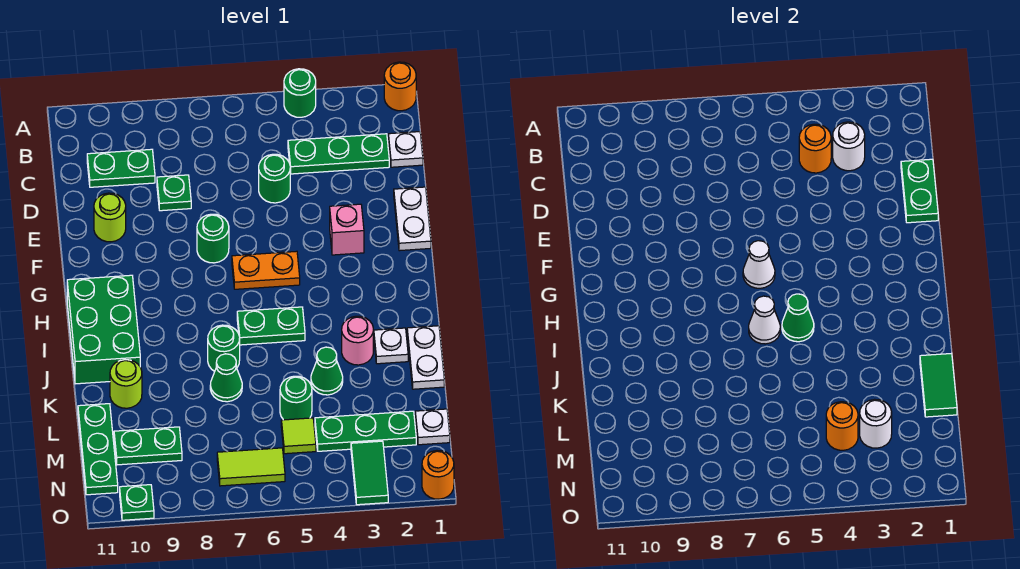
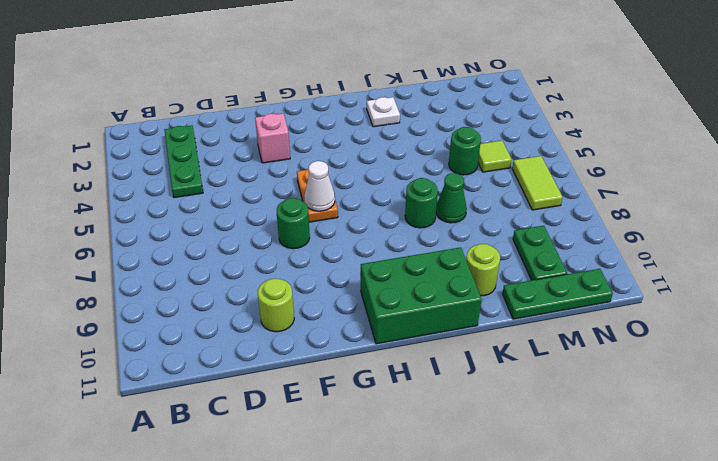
none -> orange round brick A1 level 1
none -> green round brick A4 level 1
none -> white plate C1 level 1
none -> green plate C9:C10 level 1

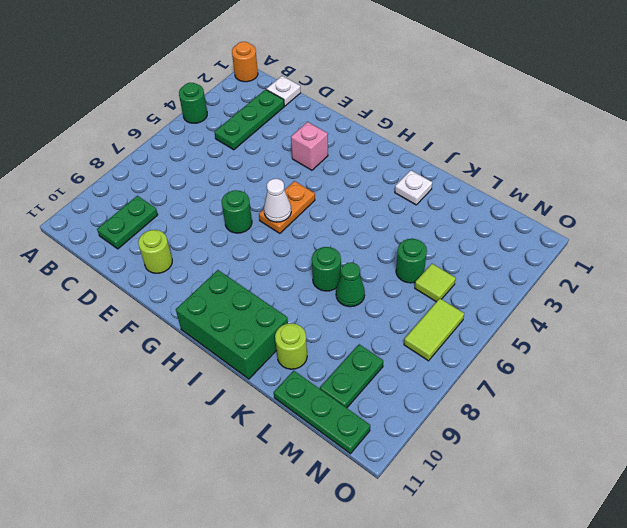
none -> green round brick D5 level 1
none -> green plate D8 level 1
none -> white plate E1:F1 level 1
none -> green plate I5:I6 level 1

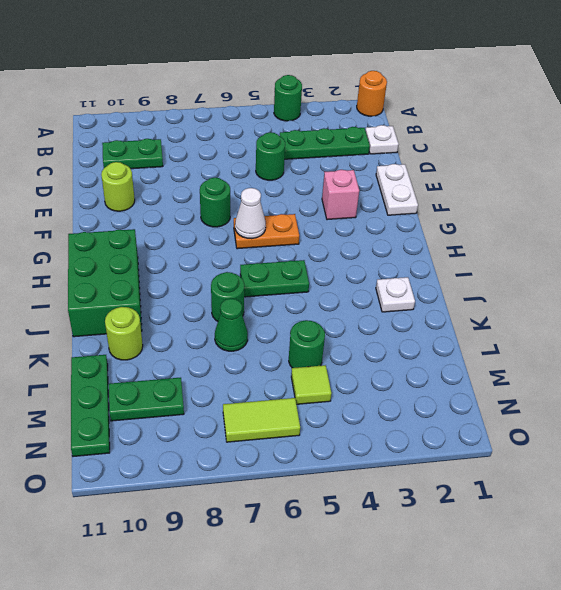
none -> green plate D8 level 1
none -> white plate J1:K1 level 1
none -> pink round brick J3 level 1
none -> green cone K4 level 1

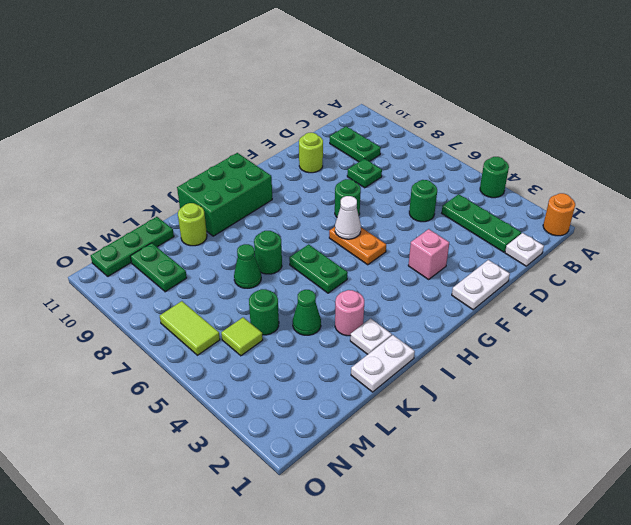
none -> white plate M1 level 1
none -> green plate M2:M4 level 1
none -> green tile N3:O3 level 1
none -> orange round brick O1 level 1

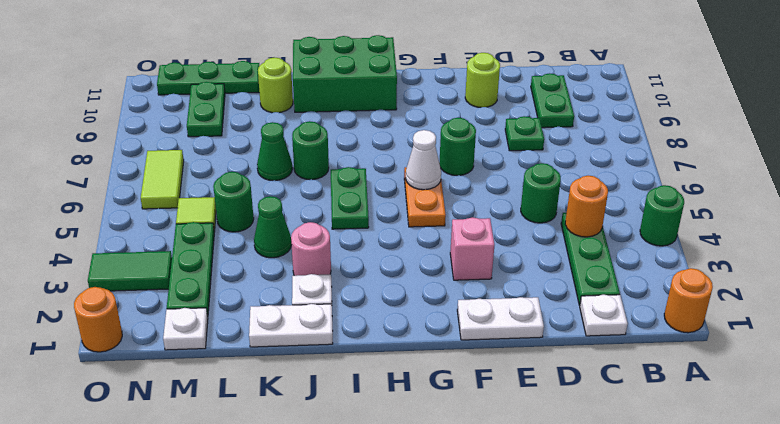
none -> green plate O10 level 1
none -> white round brick C3 level 2
none -> green plate D1:E1 level 2
none -> green cone I5 level 2

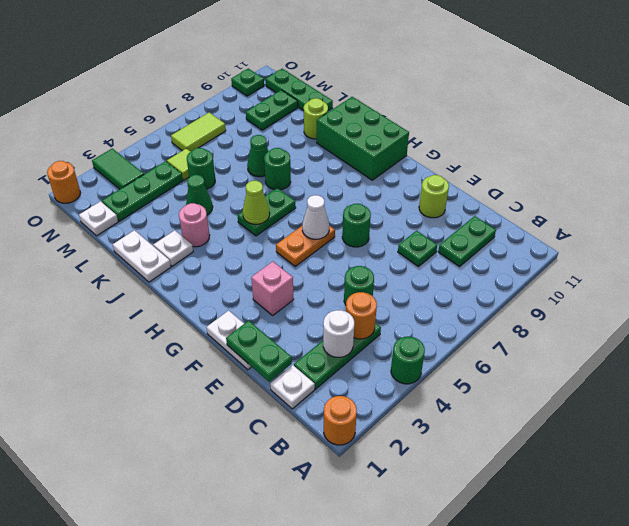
lime cone I5 level 2 -> green cone I5 level 2
none -> white cone I6 level 2
none -> green tile K1:L1 level 2
none -> white round brick M3 level 2
none -> orange round brick M4 level 2

